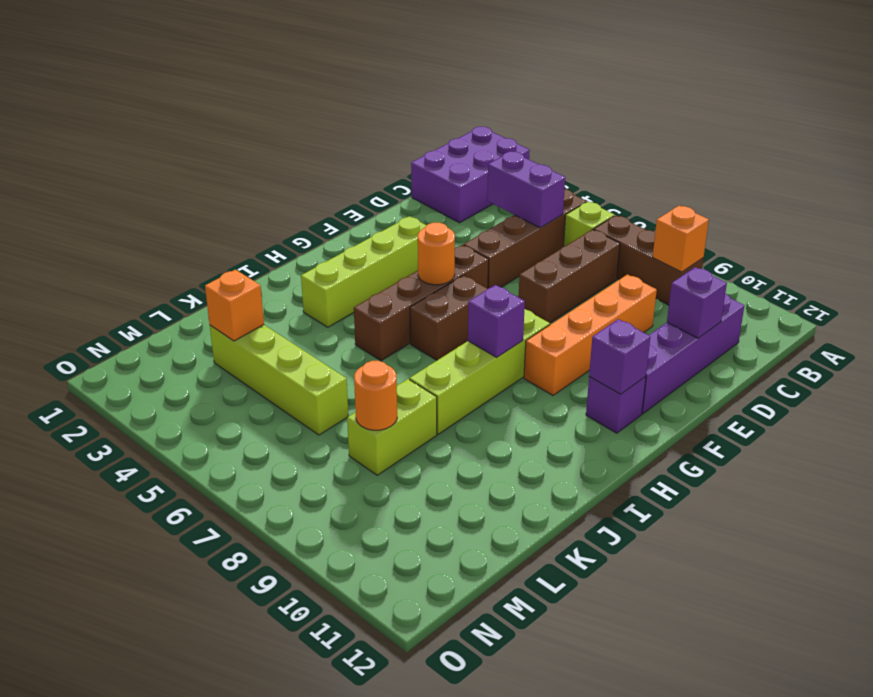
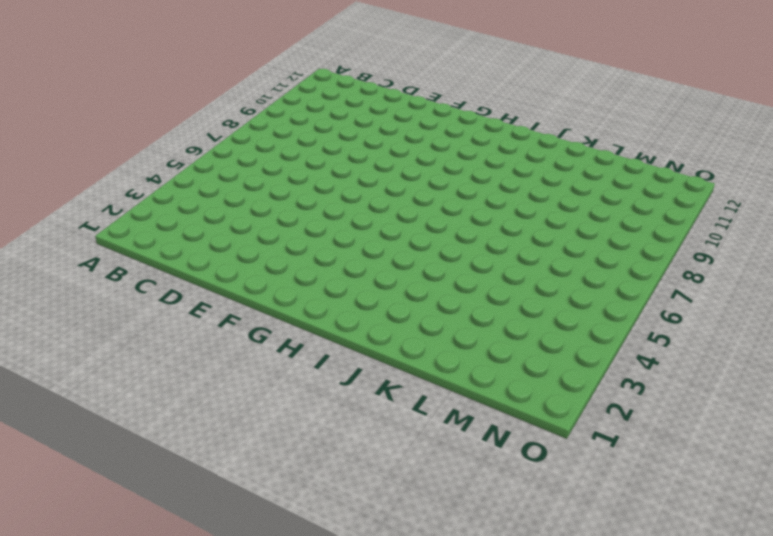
none -> purple brick A1:C2 level 1
none -> brown brick B5:E5 level 1
none -> lime brick B6 level 1

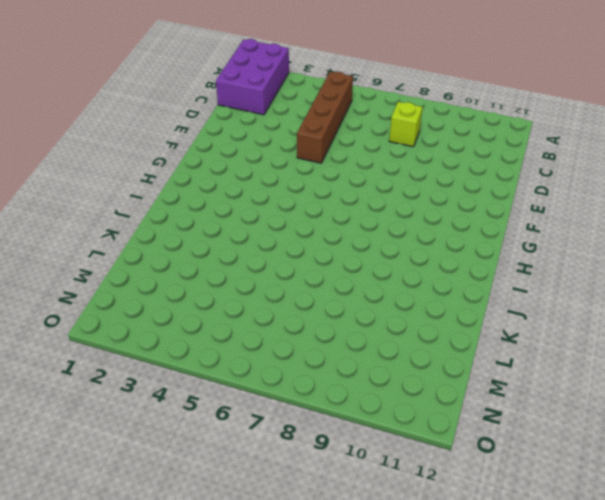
lime brick C8 level 1 -> lime brick B6 level 1
none -> brown brick B7:B9 level 1
none -> brown brick C7:E7 level 1
none -> purple brick C11:F11 level 1

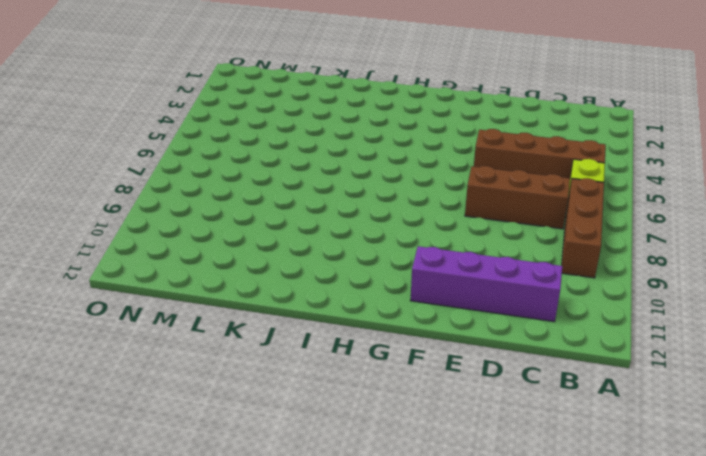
none -> purple brick A1:C2 level 1
none -> orange brick D9:G9 level 1
none -> lime brick F3:I3 level 1

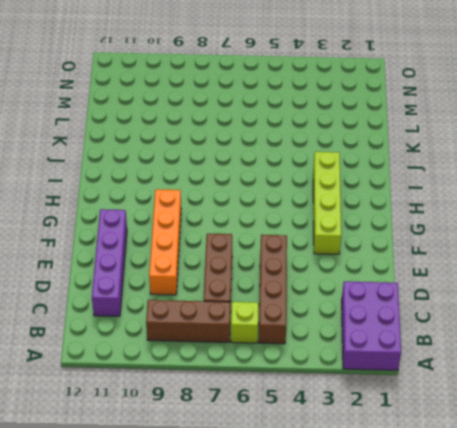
none -> brown brick F5:I5 level 1
none -> brown brick G6:H6 level 1
none -> lime brick G8:J8 level 1

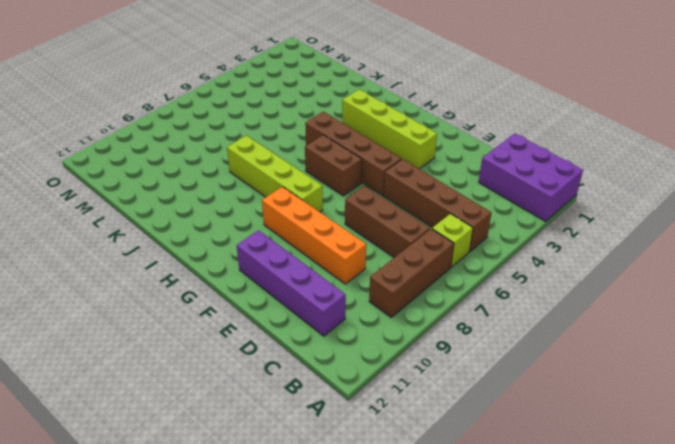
none -> purple brick G11 level 1
none -> lime brick K8:L8 level 1
none -> lime brick L3:L6 level 1

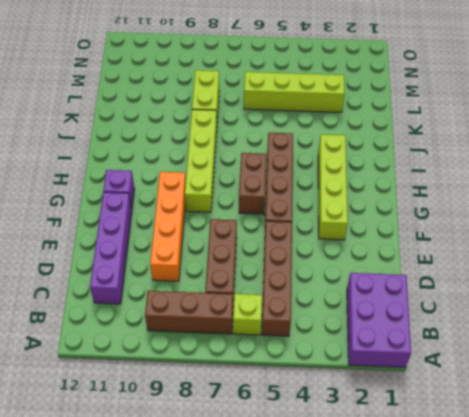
none -> orange brick B9 level 2
none -> purple brick C4:C5 level 2
none -> purple brick D11 level 2

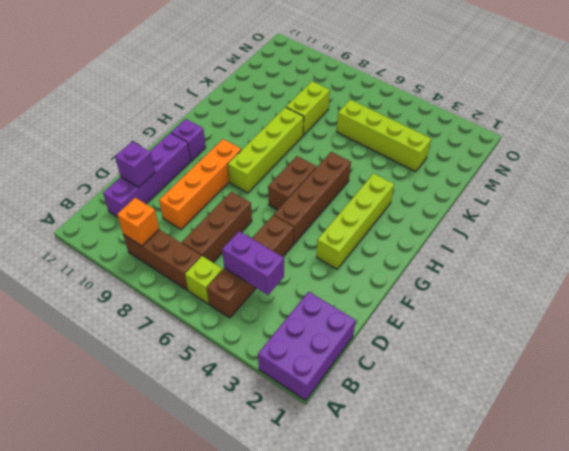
none -> orange round brick G5 level 2
none -> purple brick G11 level 2
none -> purple brick H8 level 2

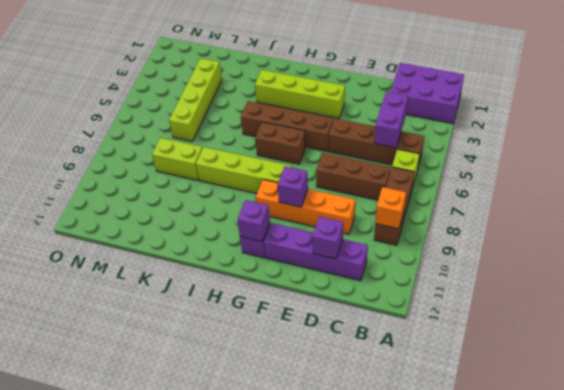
purple brick F9 level 2 -> purple brick H8 level 2
none -> orange round brick G5 level 2
none -> orange brick L3 level 2
none -> orange round brick L8 level 2

